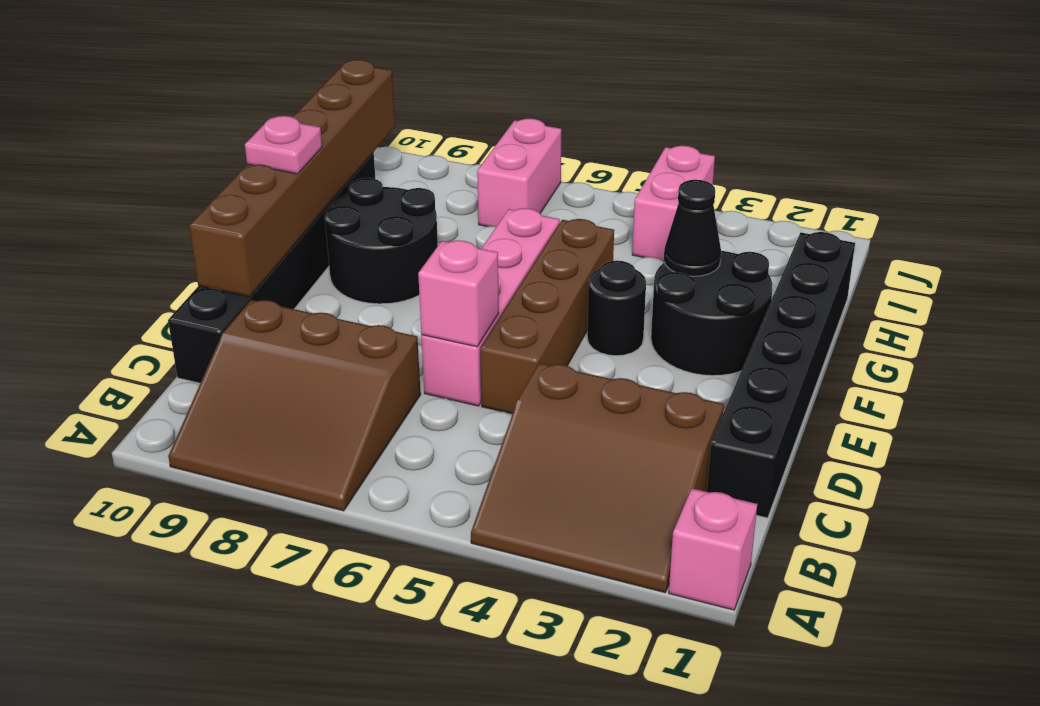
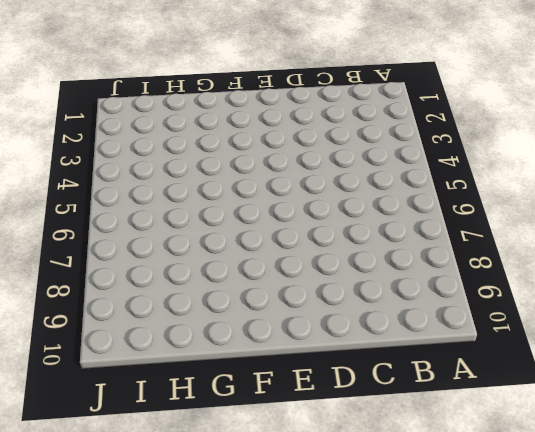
none -> pink brick A1 level 1
none -> brown slope A2:C4 level 1 top C
none -> brown slope A7:C9 level 1 top C

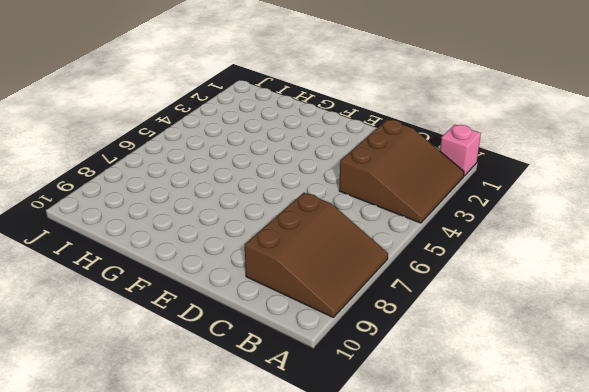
none -> black brick C1:H1 level 1
none -> black brick C10:H10 level 1
none -> brown brick D5:G5 level 1

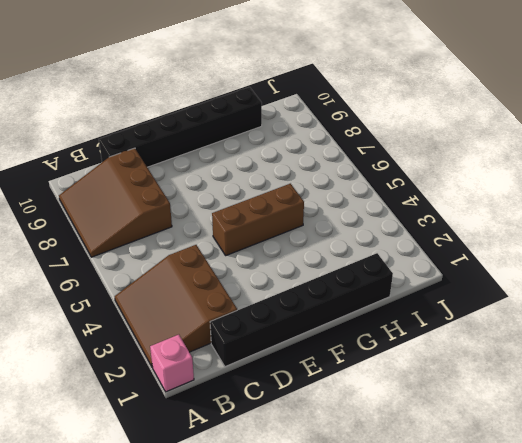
brown brick E5:G5 level 1 -> brown brick D5:G5 level 1
none -> pink brick D6:G6 level 1
none -> black round brick F2:G3 level 1
none -> black round brick F4 level 1

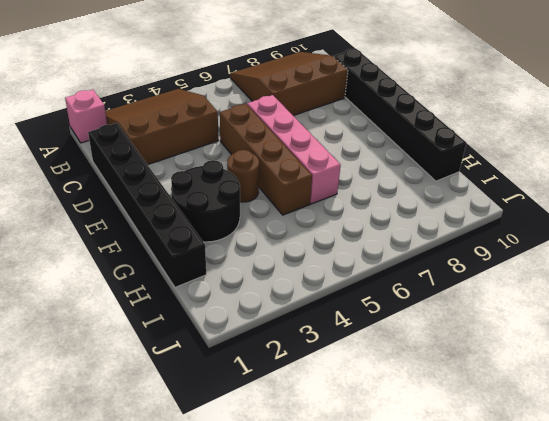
brown round brick F4 level 1 -> black round brick F4 level 1
none -> black round brick F8:G9 level 1
none -> pink brick I4:J4 level 1
none -> pink brick I7:J7 level 1

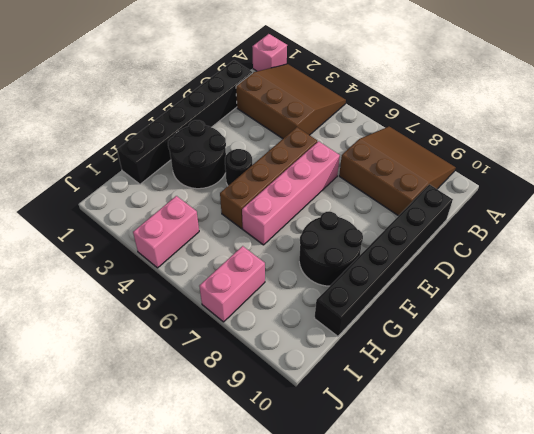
none -> pink brick D6 level 2
none -> brown brick D10:I10 level 2
none -> black cone G3 level 2

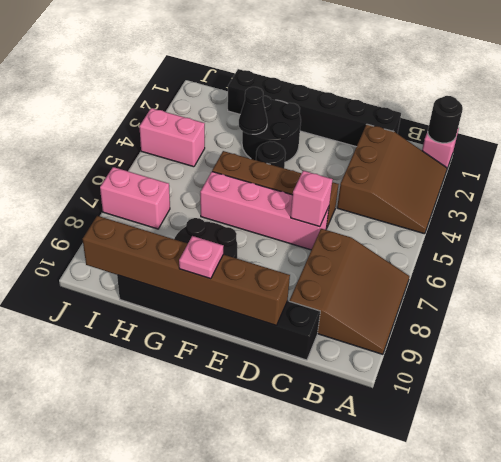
black round brick A1 level 2 -> none

